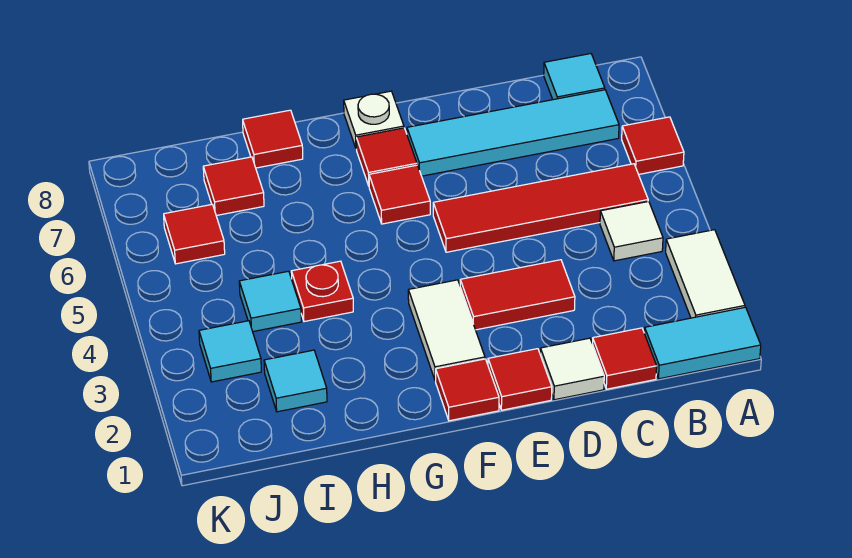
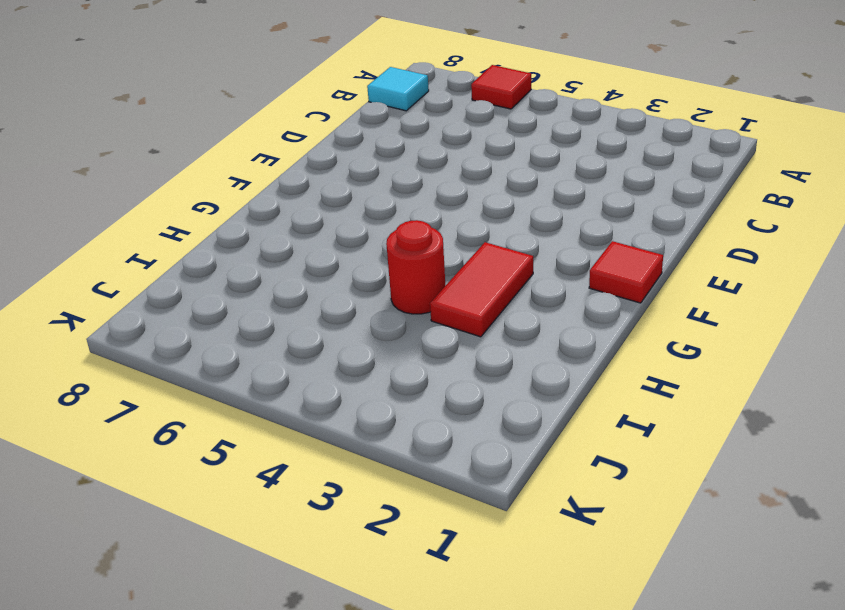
red tile G3:H3 level 1 -> red tile D3:E3 level 1
red round brick H4 level 1 -> red plate H4 level 1
none -> cyan tile A1:B1 level 1
none -> white tile A2:A3 level 1
none -> white tile B4 level 1

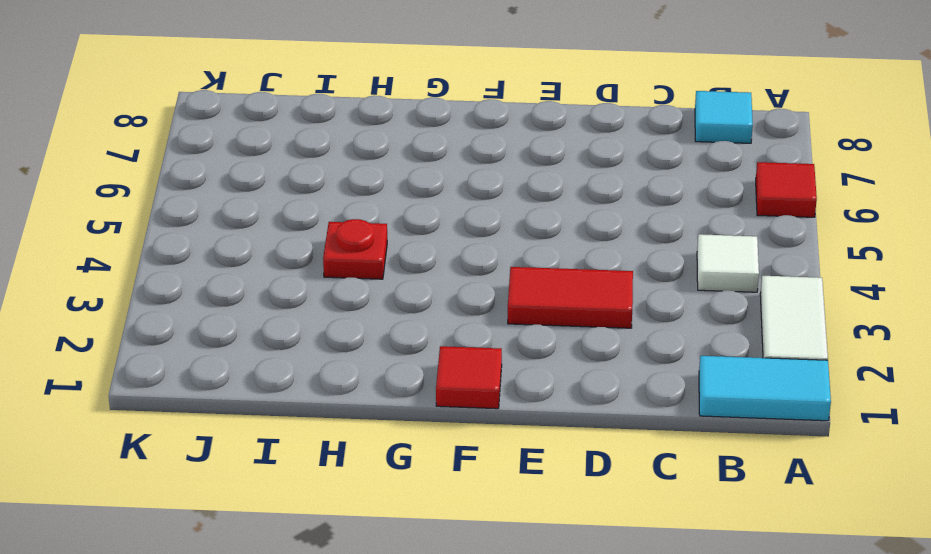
none -> red tile B5:E5 level 1
none -> cyan tile B7:E7 level 1
none -> red tile C1 level 1

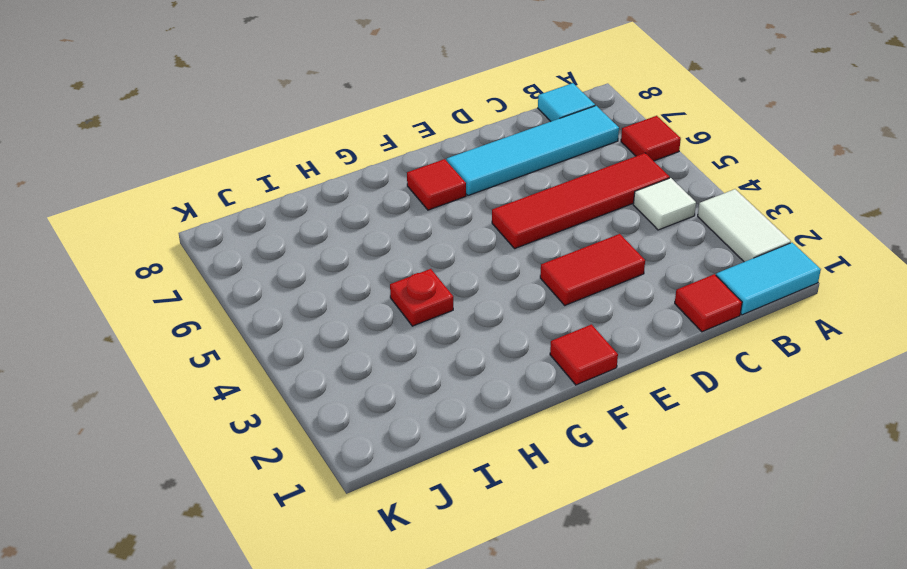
none -> white tile D1 level 1
none -> red tile E1 level 1
none -> white tile F2:F3 level 1

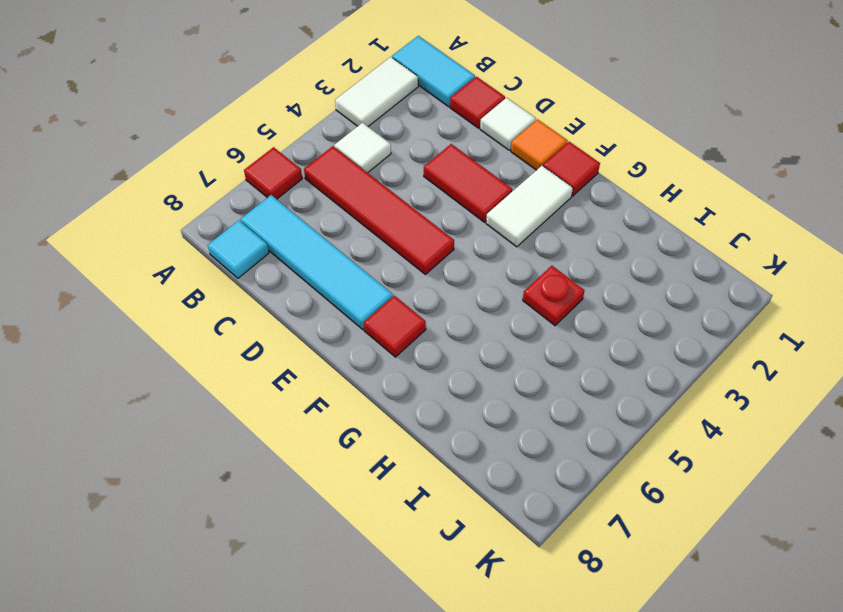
orange tile E1 level 1 -> red tile E1 level 1
none -> red tile F6 level 1
none -> white plate F8 level 1
none -> red tile H8 level 1

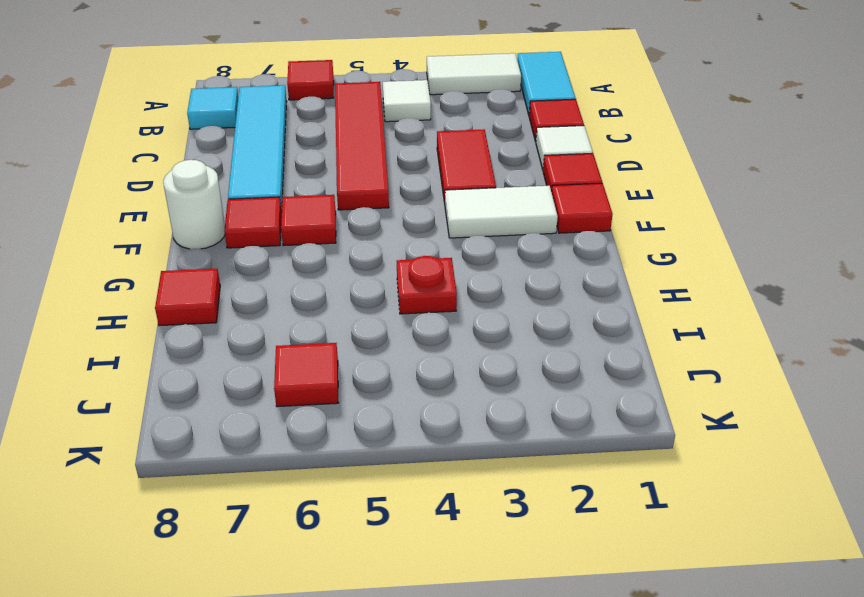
white round brick F8 level 1 -> white plate F8 level 1
none -> cyan tile I2 level 1
none -> cyan tile I4 level 1
none -> red tile I7 level 1

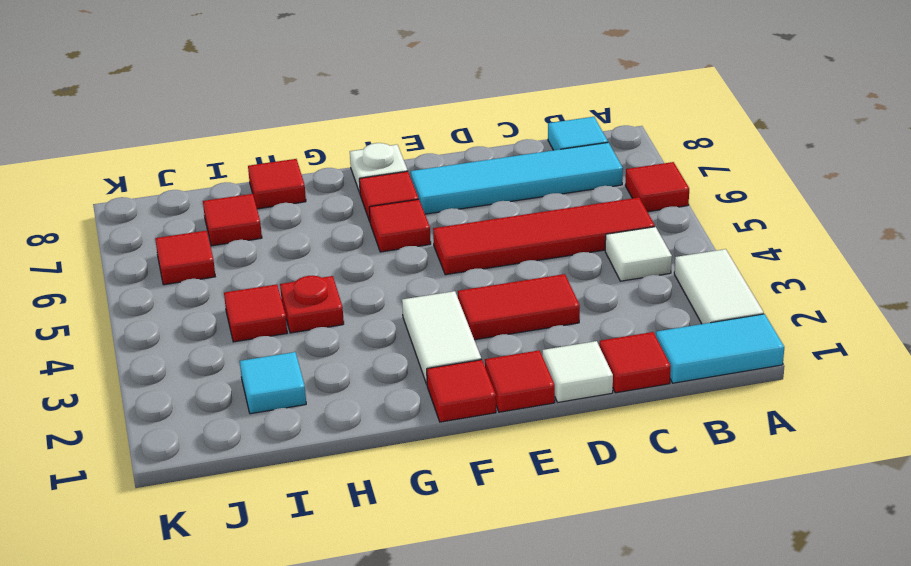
red tile I4 level 1 -> cyan tile I4 level 1
none -> cyan tile J3 level 1

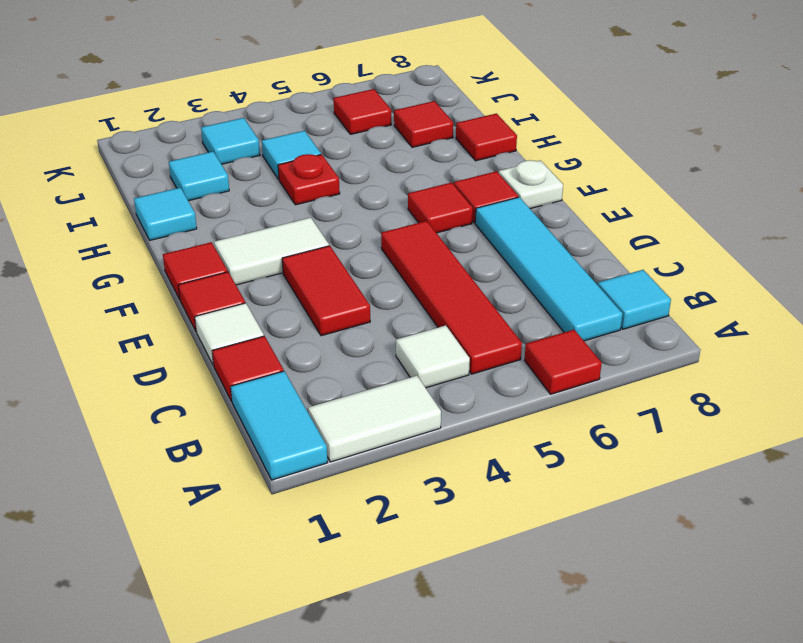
cyan tile H1 level 1 -> none

